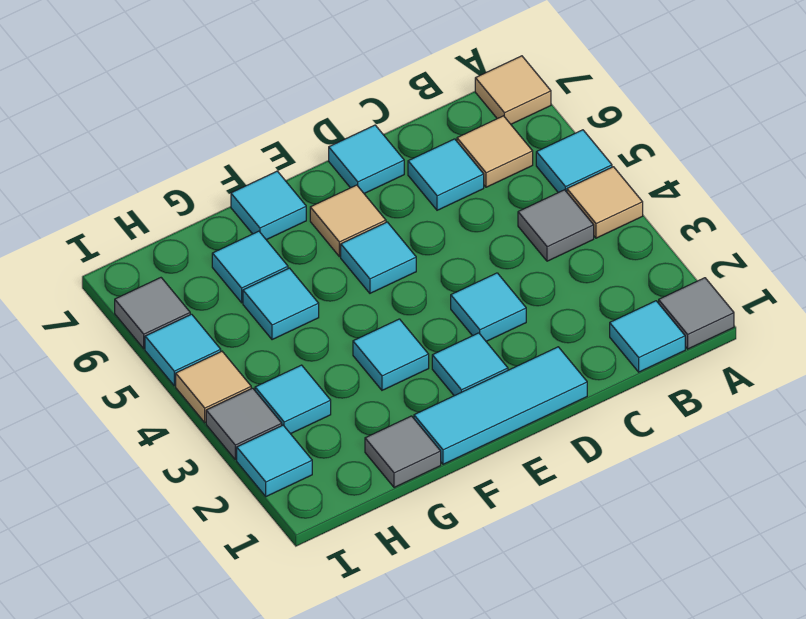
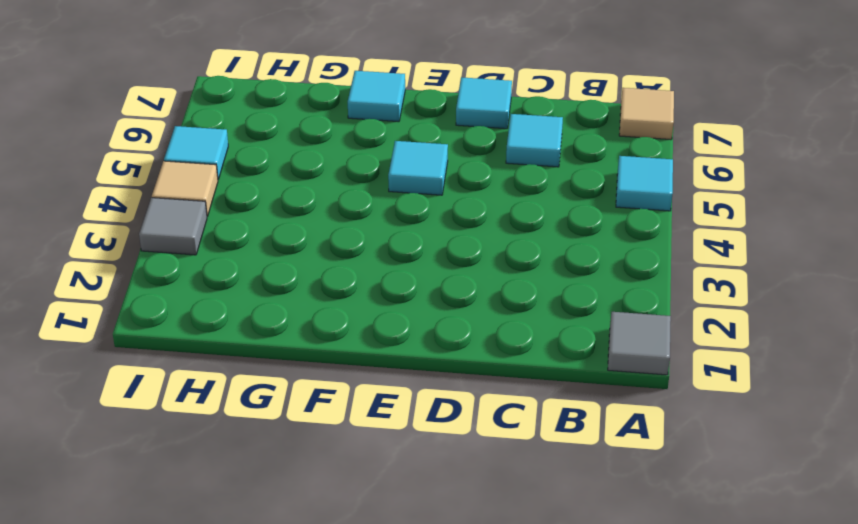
none -> tan tile A4 level 1
none -> cyan tile B1 level 1
none -> grey tile B4 level 1

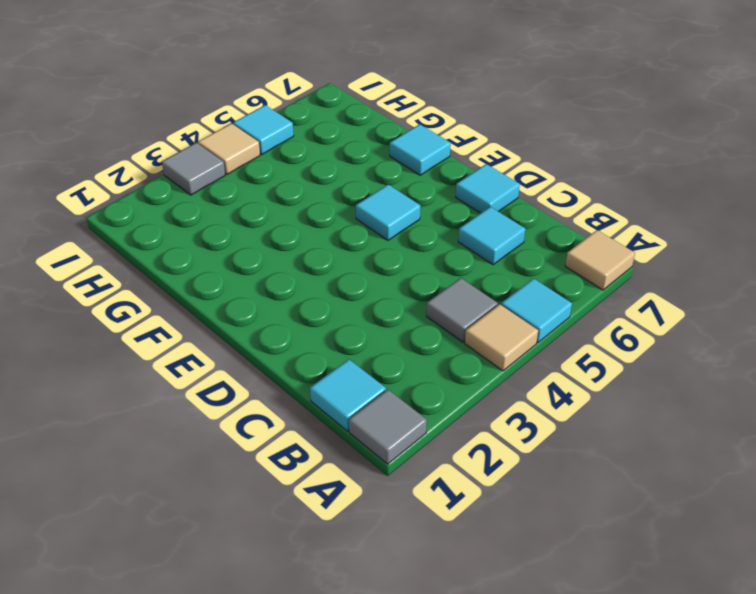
none -> tan tile B6 level 1
none -> cyan tile D1:F1 level 1
none -> cyan tile D3 level 1

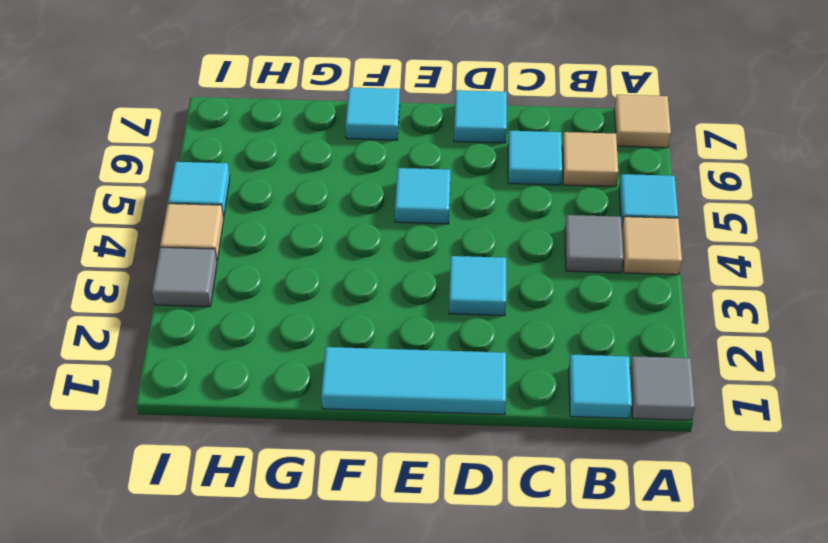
none -> cyan tile E2 level 1
none -> tan tile E6 level 1
none -> cyan tile F3 level 1

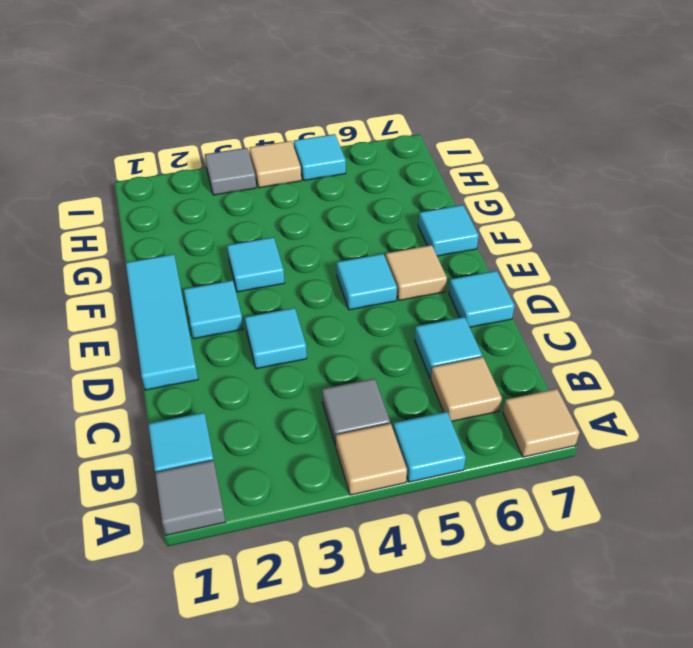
none -> grey tile G1 level 1
none -> cyan tile G5 level 1
none -> cyan tile G6 level 1

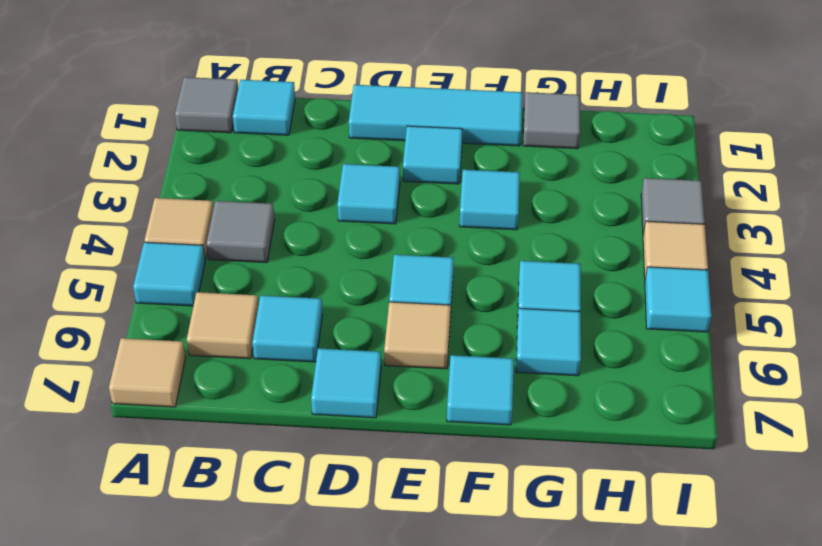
none -> cyan tile H3 level 1
none -> cyan tile I2 level 1
none -> grey tile I6 level 1

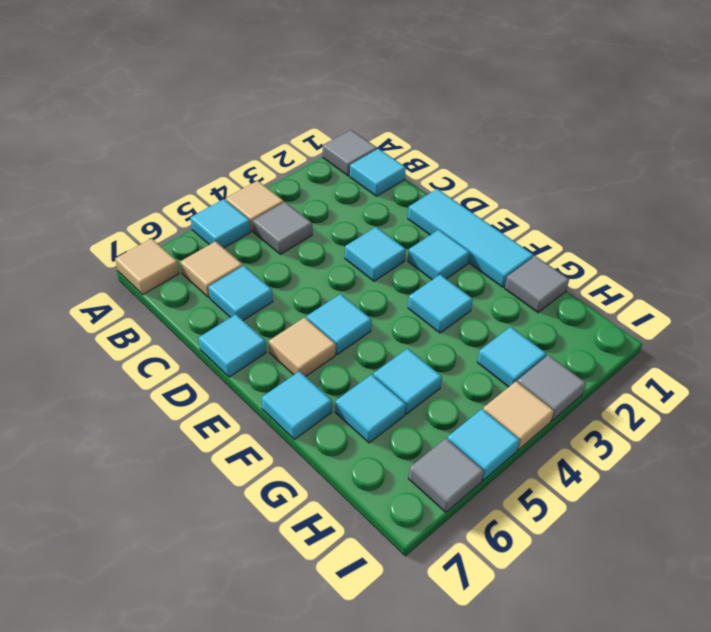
none -> cyan tile I2 level 1

